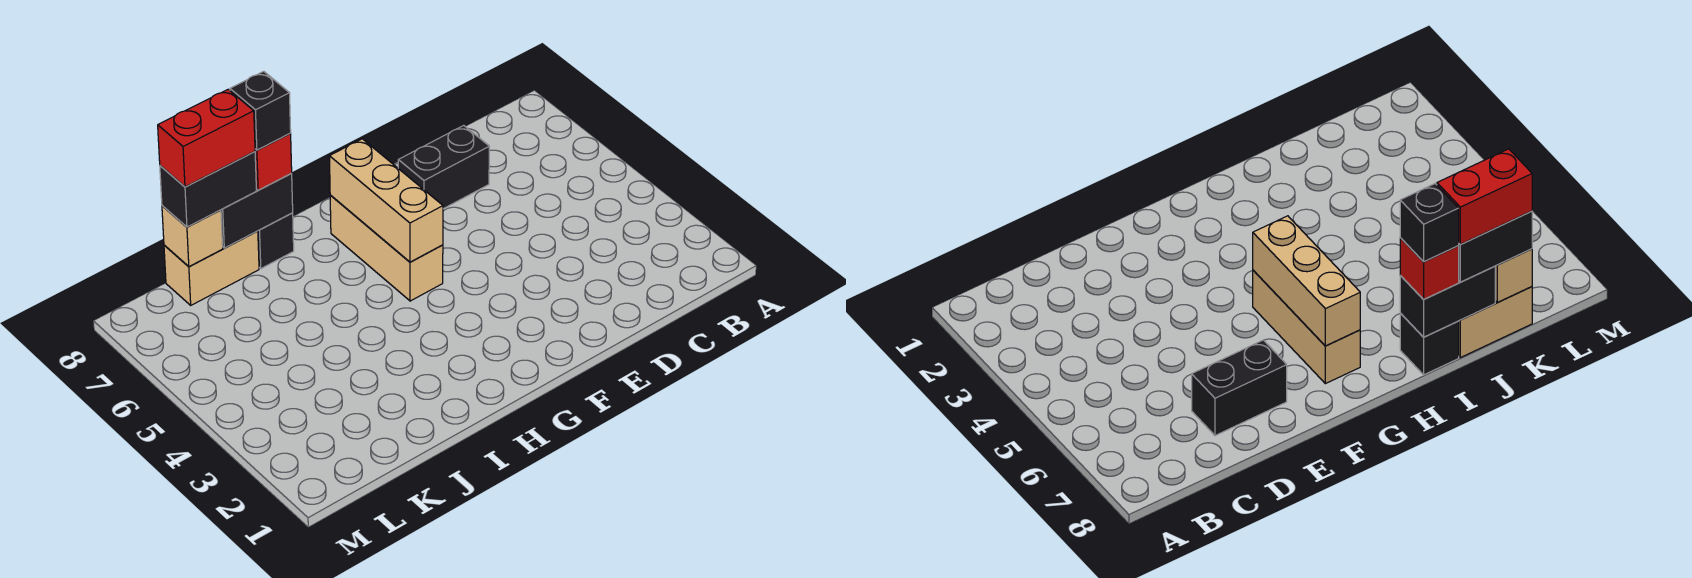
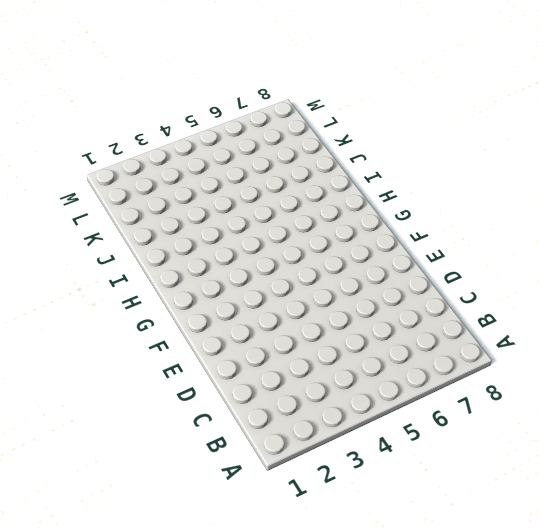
none -> black brick D7:E7 level 1
none -> tan brick G5:G7 level 1

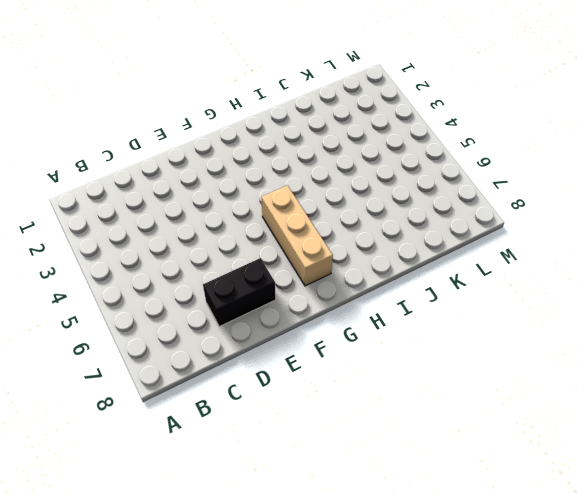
none -> black brick I8 level 1
none -> tan brick J8:K8 level 1

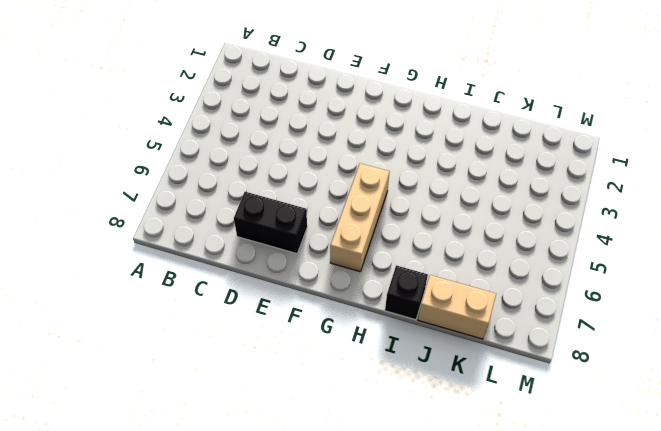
none -> tan brick G5:G7 level 2
none -> black brick I8:J8 level 2

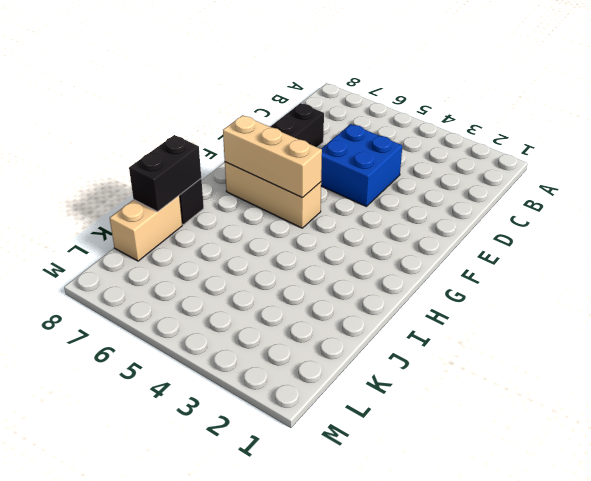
blue brick D4:E5 level 1 -> none
none -> tan brick K8 level 2
none -> red brick I8 level 3

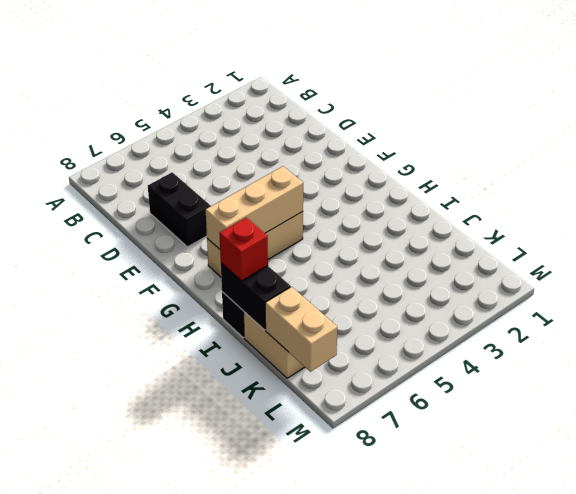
tan brick K8:L8 level 2 -> tan brick K8 level 2
none -> black brick J8:K8 level 3
none -> black brick I8 level 4

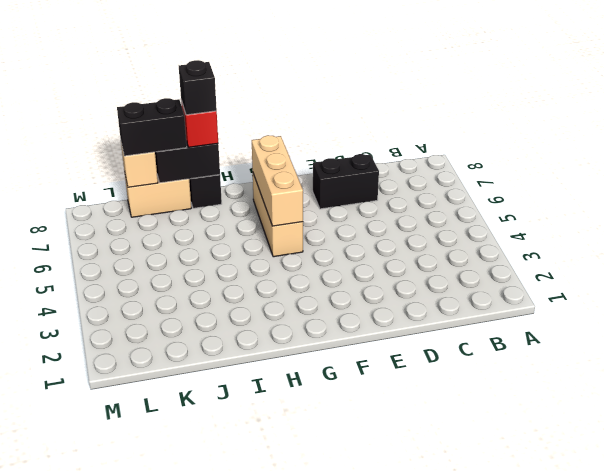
none -> red brick J8:K8 level 4

